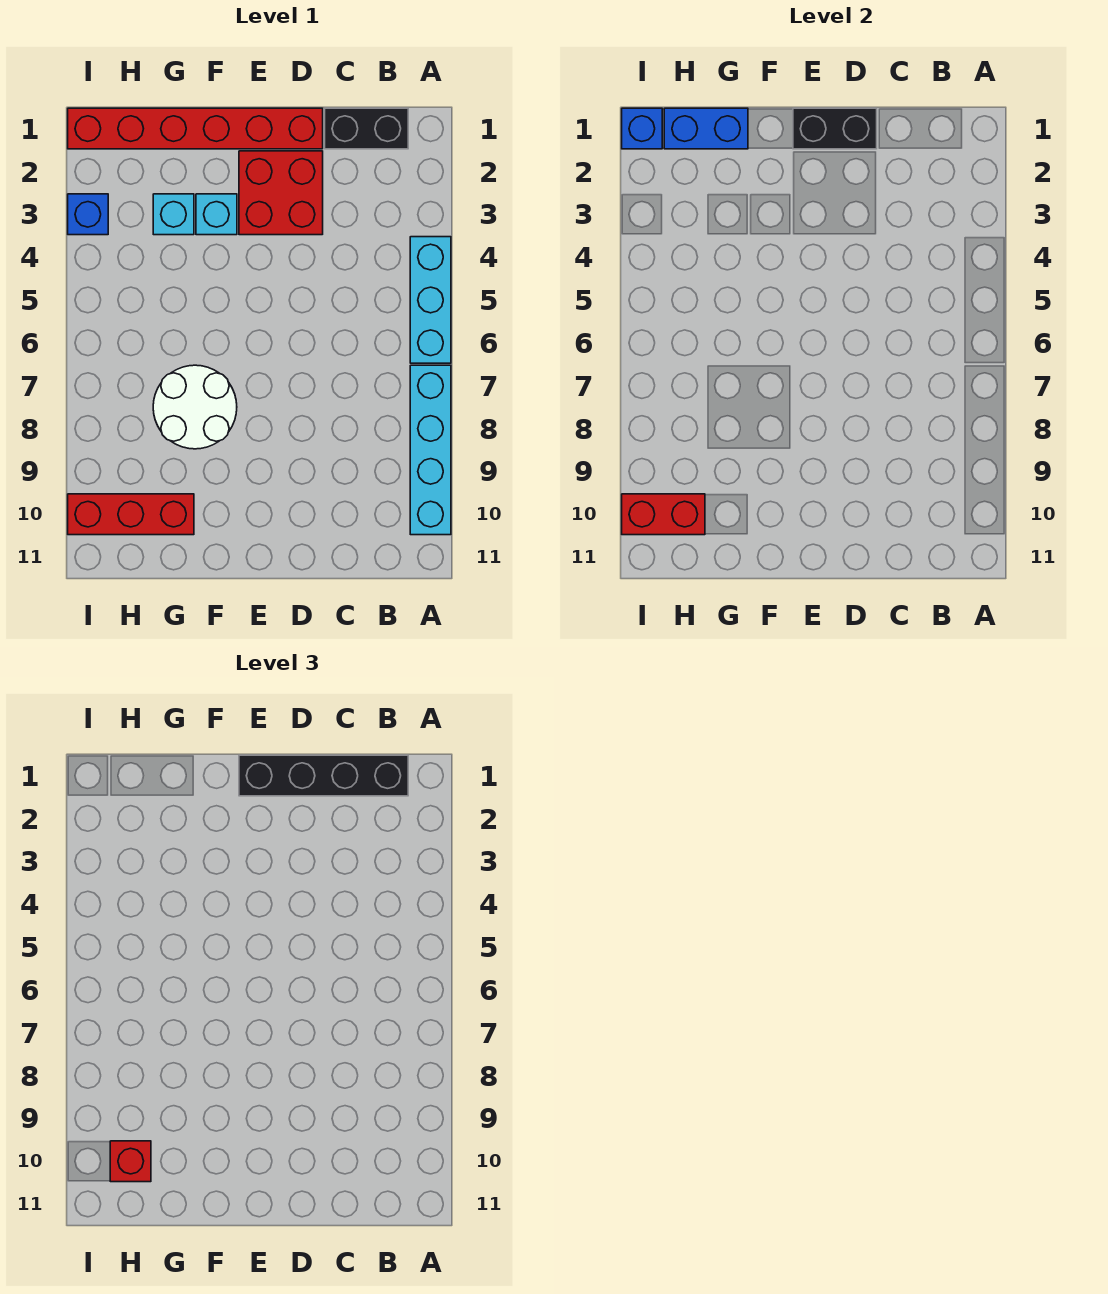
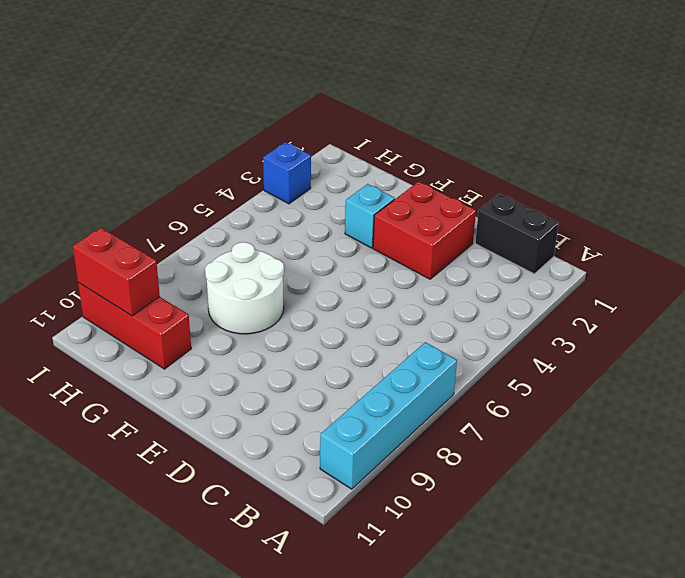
none -> cyan brick A4:A6 level 1
none -> red brick D1:I1 level 1
none -> cyan brick G3 level 1

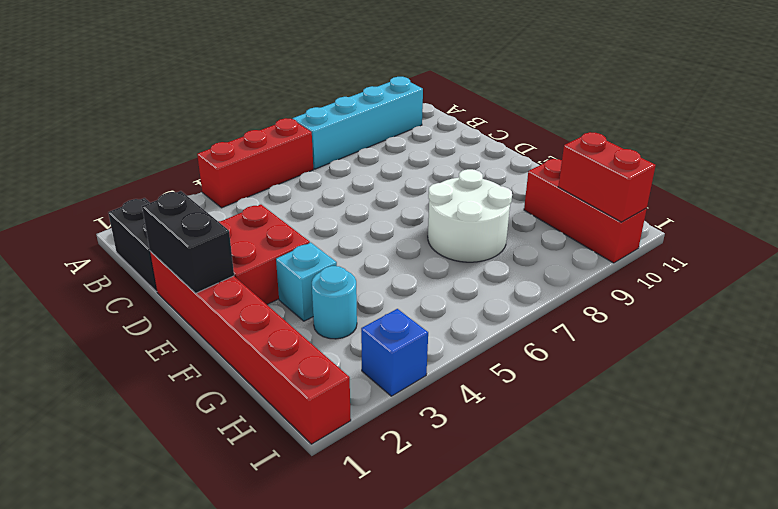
red brick A4:A6 level 1 -> cyan brick A4:A6 level 1
cyan round brick G3 level 1 -> cyan brick G3 level 1
none -> blue brick G1:H1 level 2
none -> blue brick I1 level 2
none -> black brick B1:E1 level 3

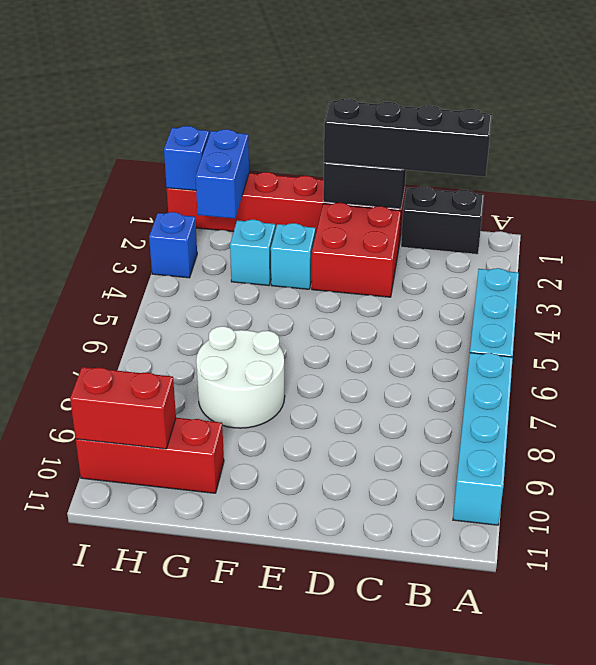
blue brick H1:H2 level 2 -> blue brick G1:H1 level 2
none -> red brick H10 level 3

